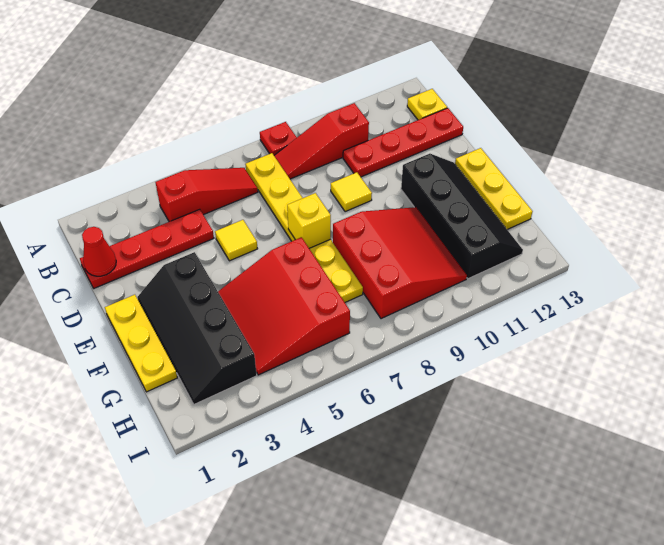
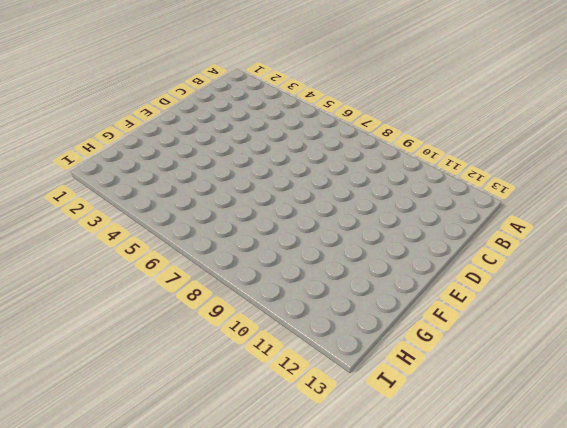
none -> red plate A8 level 1
none -> red slope B4:B6 level 1 top 4
none -> yellow plate B7:G7 level 1

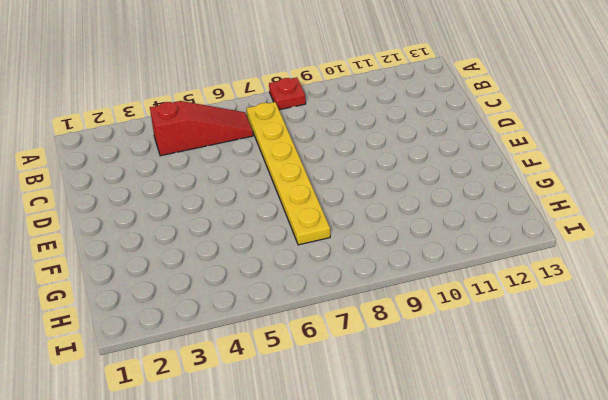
none -> red slope B8:B10 level 1 top 10
none -> yellow plate B13 level 1
none -> red plate C1:C4 level 1

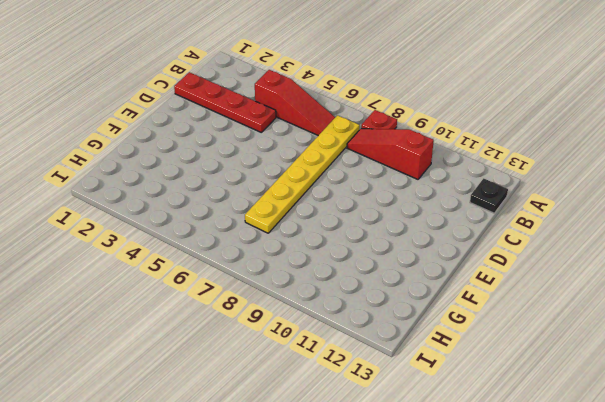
black plate B13 level 1 -> yellow plate B13 level 1
none -> red plate C10:C13 level 1
none -> yellow tile D5 level 1
none -> yellow tile D9 level 1

